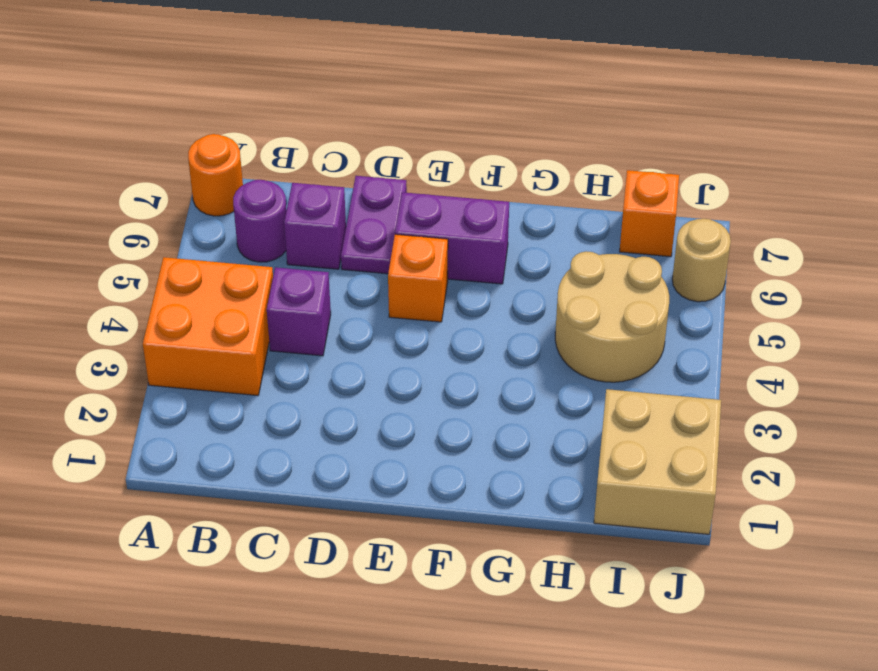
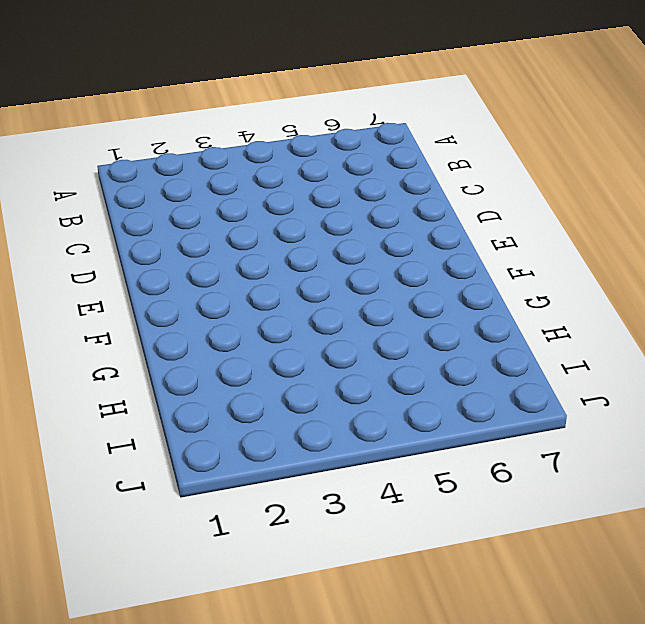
none -> orange brick A3:B4 level 1
none -> orange round brick A7 level 1
none -> purple round brick B6 level 1

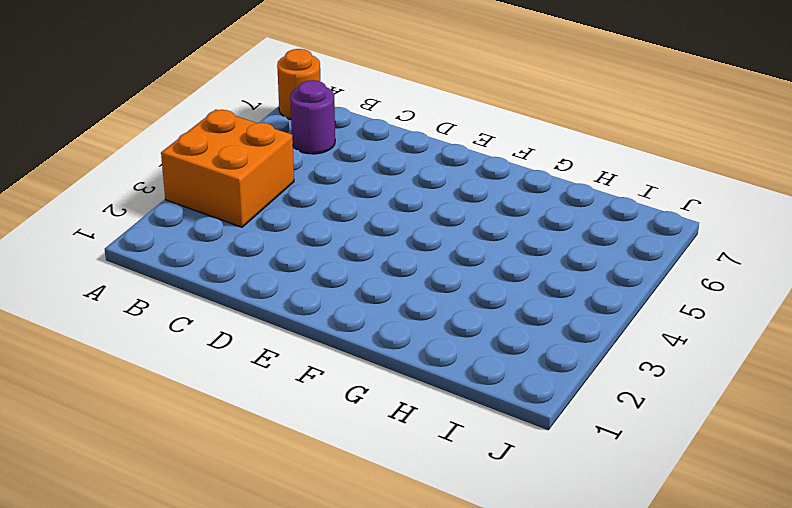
none -> purple brick C4 level 1
none -> purple brick C6 level 1
none -> purple plate D6:D7 level 1

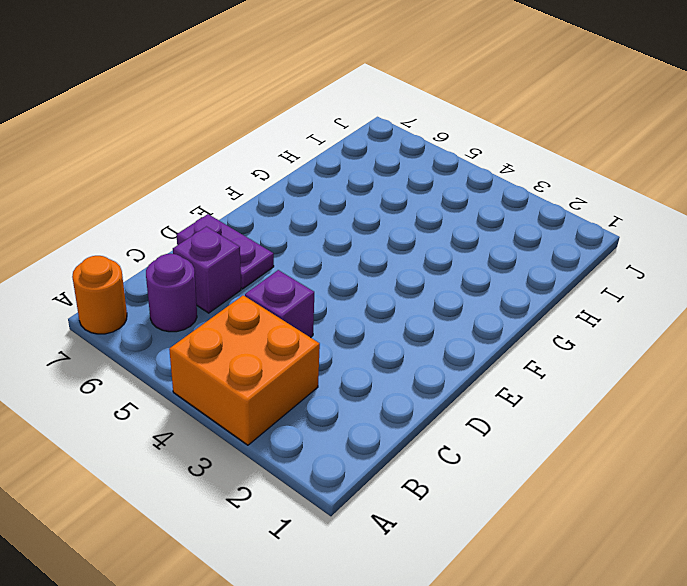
none -> orange brick E5 level 1
none -> purple brick E6:F6 level 1
none -> tan round brick H4:I5 level 1

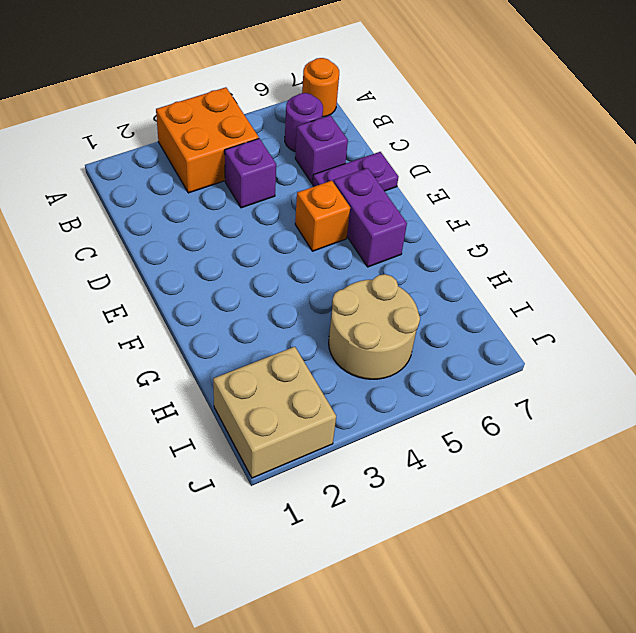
none -> orange brick I7 level 1
none -> tan round brick J6 level 1

